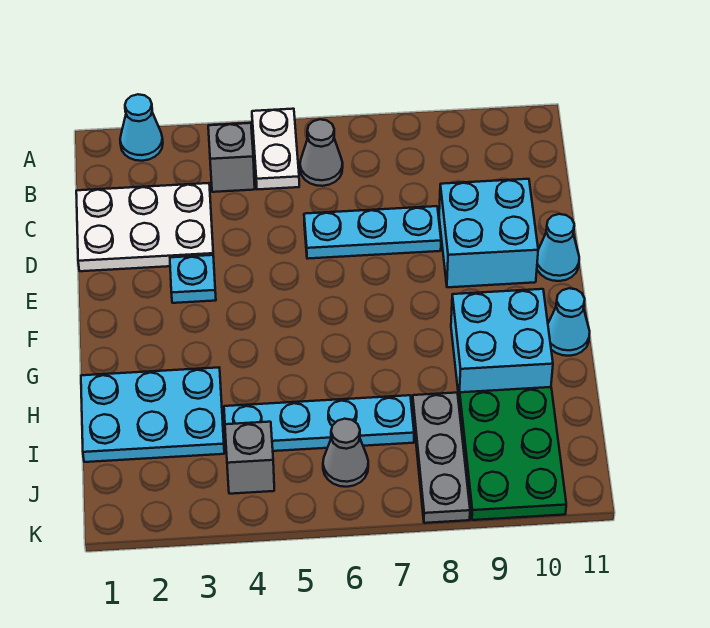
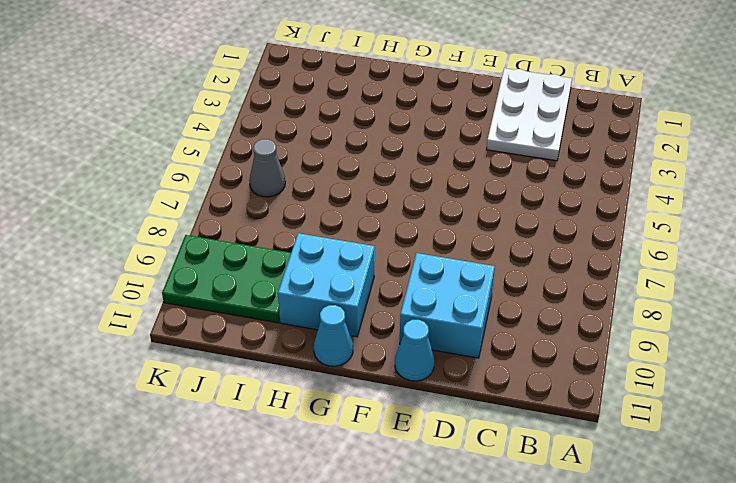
none -> cyan cone A2 level 1
none -> white plate A5:B5 level 1
none -> grey brick B4 level 1

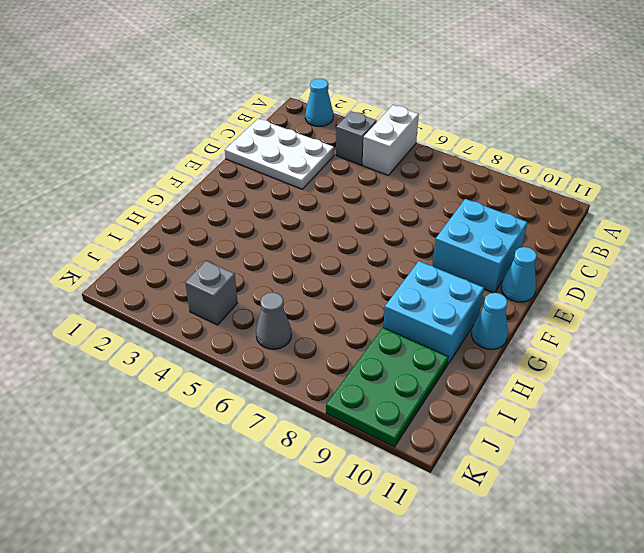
white brick A5:B5 level 1 -> white plate A5:B5 level 1
none -> grey cone B6 level 1
none -> cyan plate D6:D8 level 1
none -> cyan plate E3 level 1

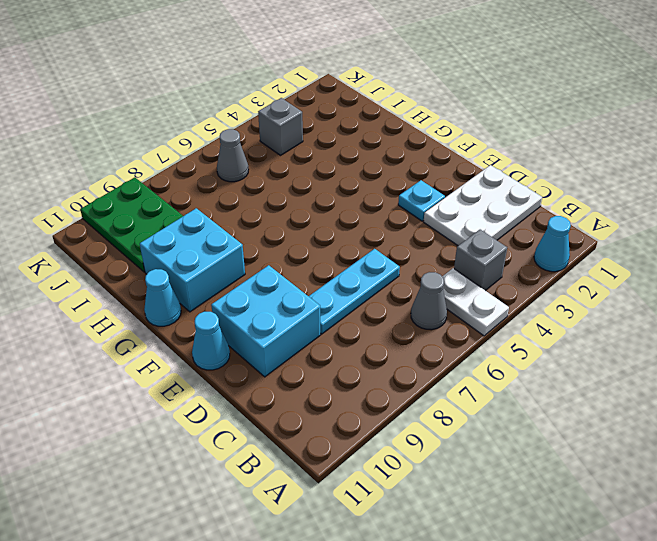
none -> cyan plate H1:I3 level 1
none -> cyan plate I4:I7 level 1
none -> grey plate I8:K8 level 1

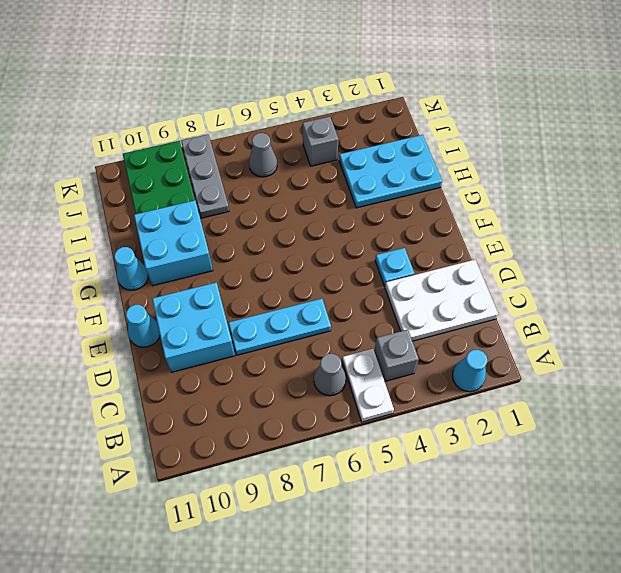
none -> cyan plate I4:I7 level 1

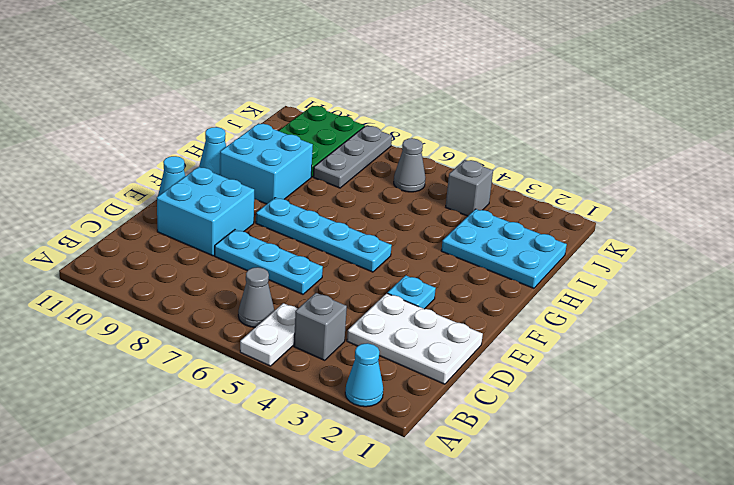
cyan plate F5:F8 level 1 -> cyan plate I4:I7 level 1

